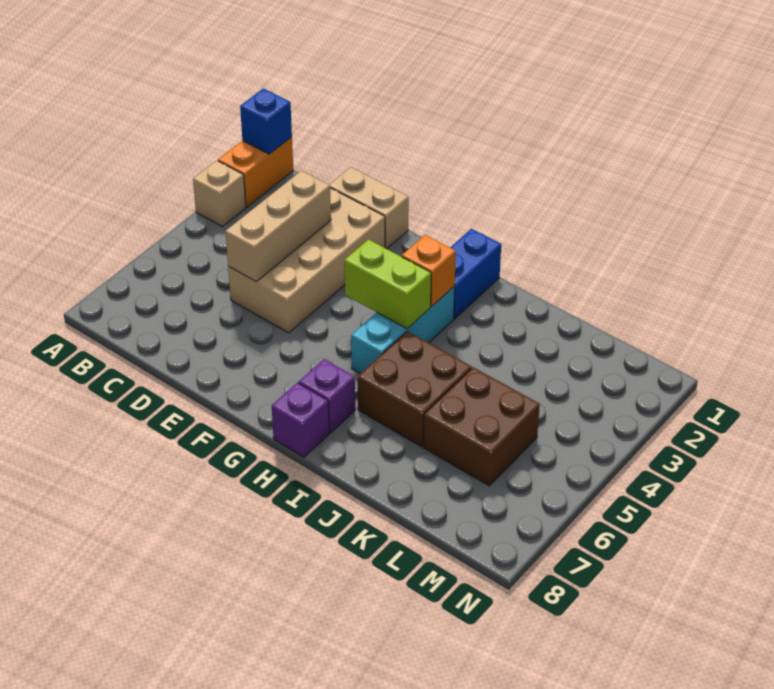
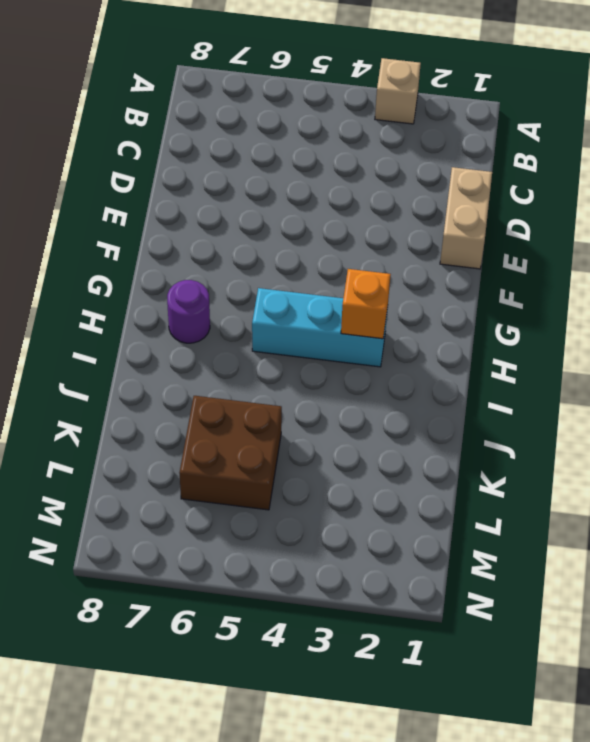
purple round brick H7 level 1 -> purple brick H7 level 1
none -> orange brick A1:A2 level 1
none -> tan brick D2:E5 level 1
none -> blue brick H1:H2 level 1

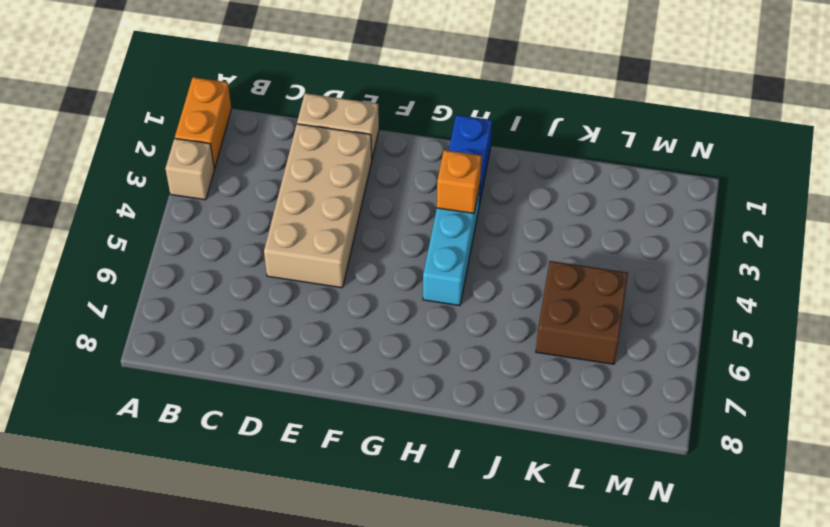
none -> purple brick H7 level 1
none -> purple brick H8 level 1
none -> brown brick I5:J6 level 1

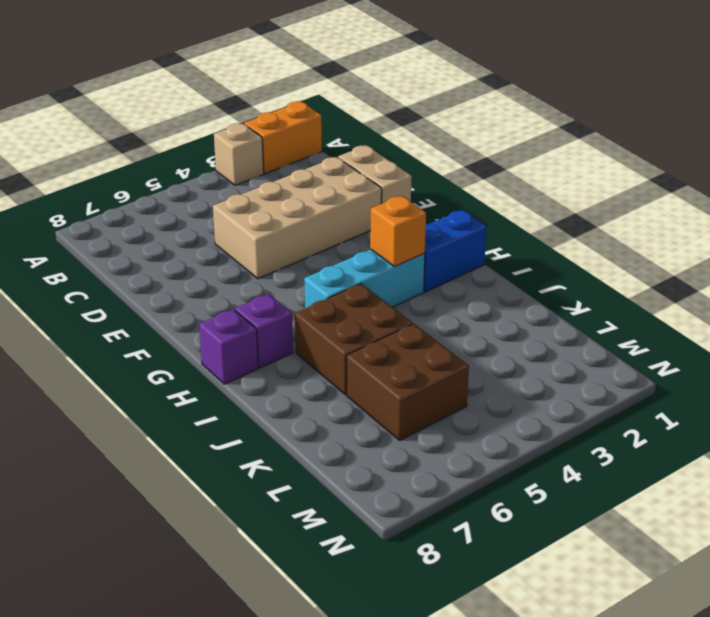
none -> blue brick A1 level 2
none -> tan brick D3:D5 level 2
none -> lime brick G4:H4 level 2

